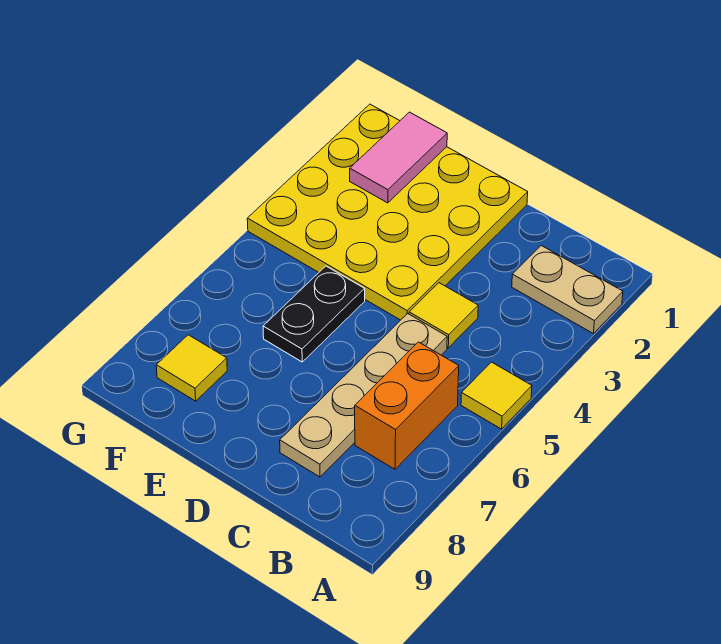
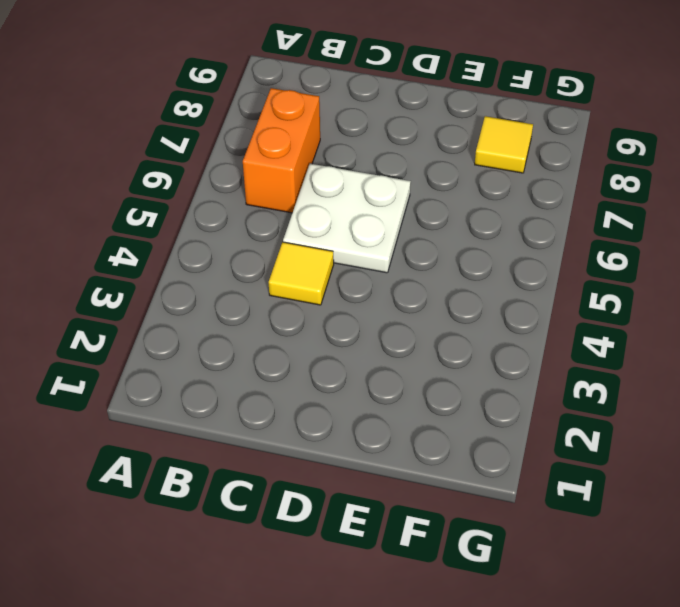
white plate C5:D6 level 1 -> tan plate C5:C8 level 1
none -> tan plate A2:B2 level 1
none -> yellow tile A5 level 1

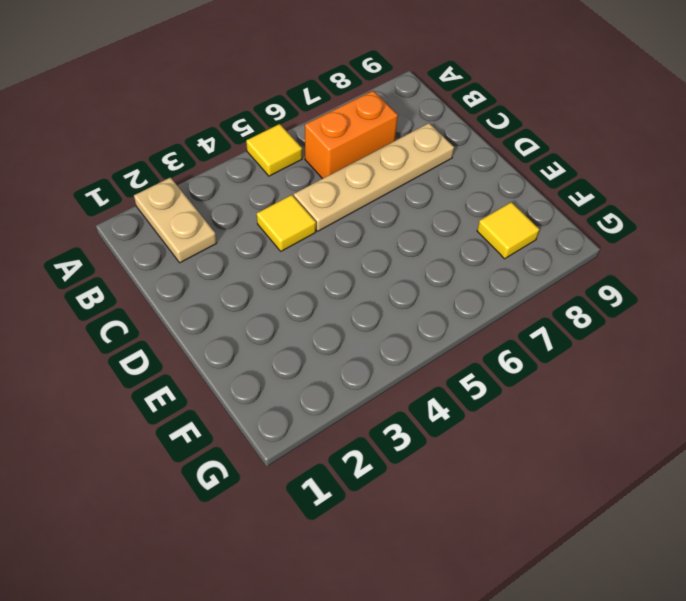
none -> yellow plate D1:G4 level 1
none -> black plate E5:E6 level 1

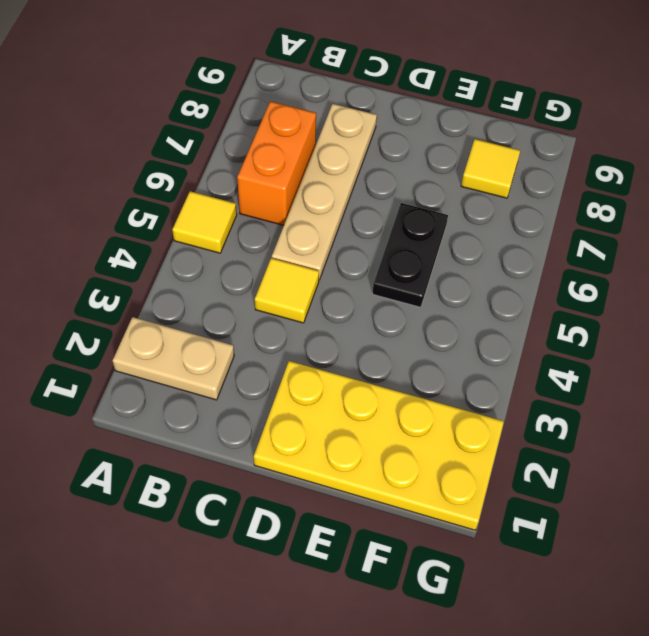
yellow plate D1:G2 level 1 -> yellow plate D1:G4 level 1
none -> pink tile F1:F2 level 2

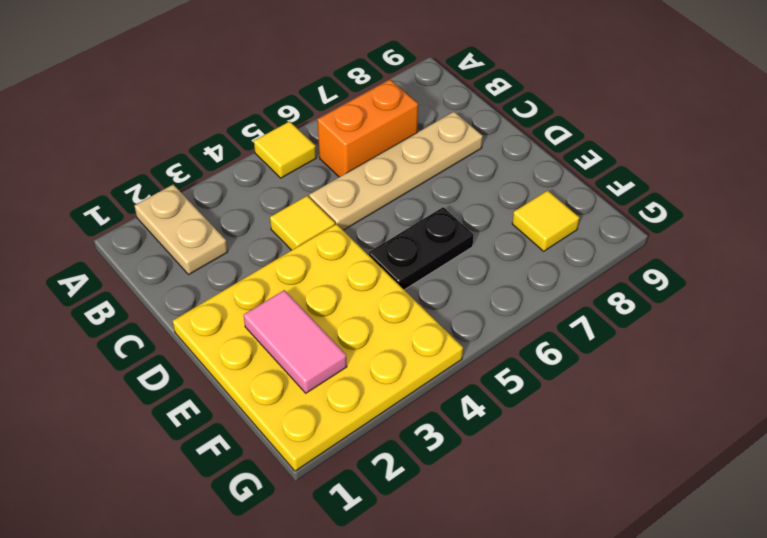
pink tile E2:F2 level 2 -> pink tile F1:F2 level 2

